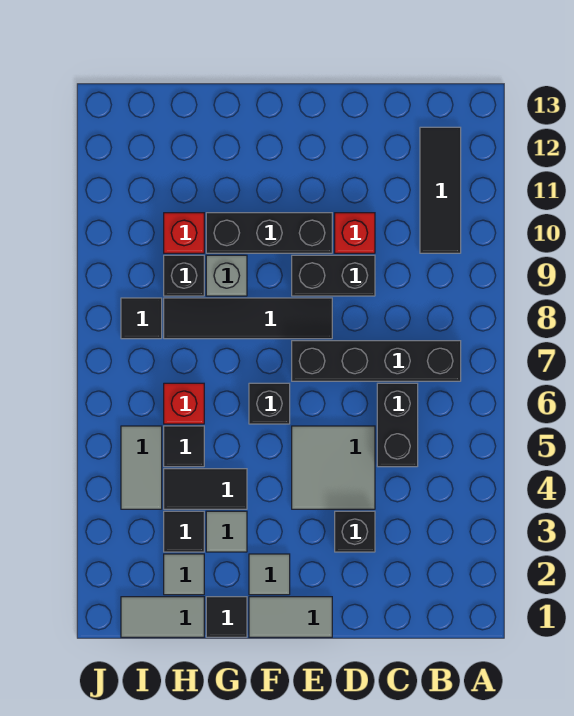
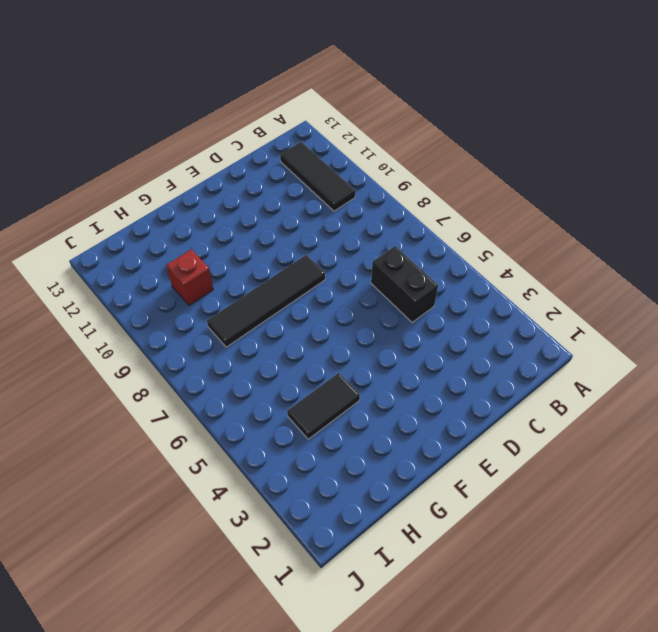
none -> black brick B7:E7 level 1
none -> black brick D3 level 1
none -> grey tile D4:E5 level 1

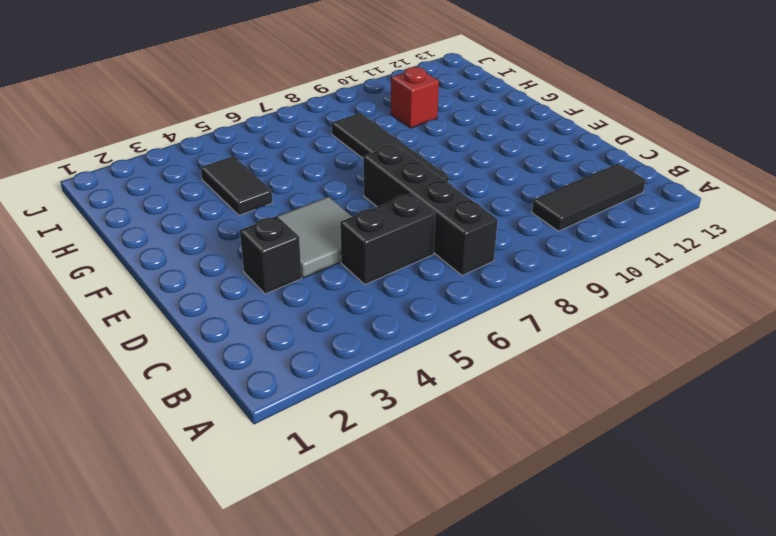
none -> black brick D9:E9 level 1
none -> red brick D10 level 1
none -> grey tile E1:F1 level 1

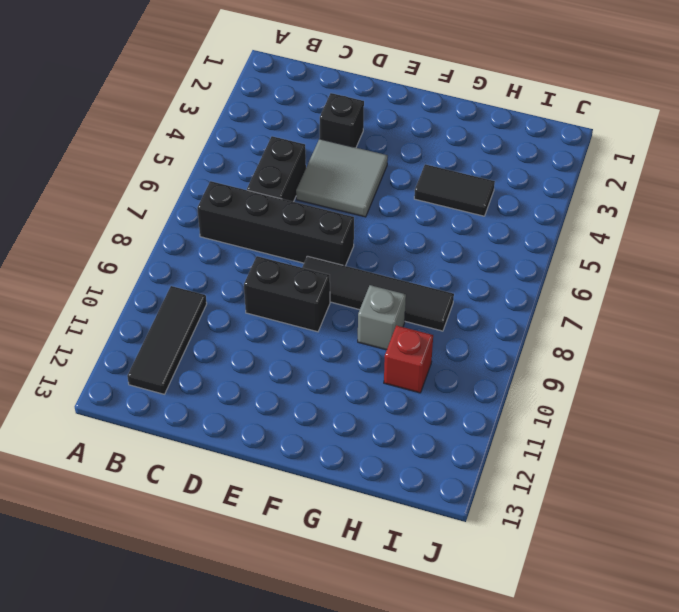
none -> red brick D10 level 1
none -> grey tile E1:F1 level 1
none -> black brick E10:G10 level 1

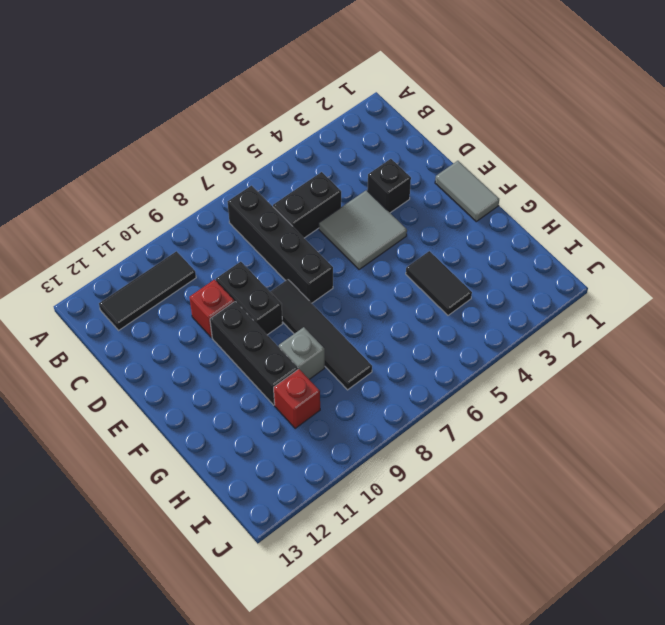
none -> grey tile F2 level 1
none -> black brick F6 level 1
none -> black tile G1 level 1

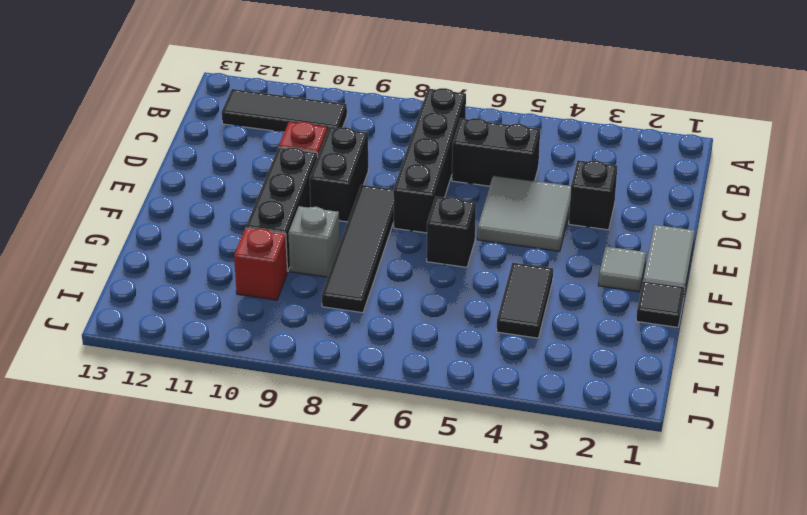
none -> grey tile G3 level 1
none -> grey tile H1:I1 level 1
none -> grey tile H2 level 1

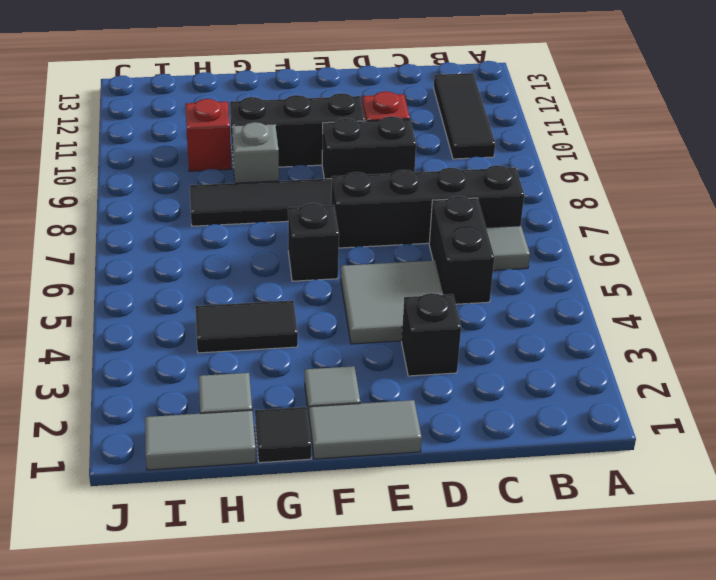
grey tile B6 level 1 -> grey tile G3 level 1
none -> black tile H3 level 1
none -> black tile H5 level 1
none -> red brick H6 level 1

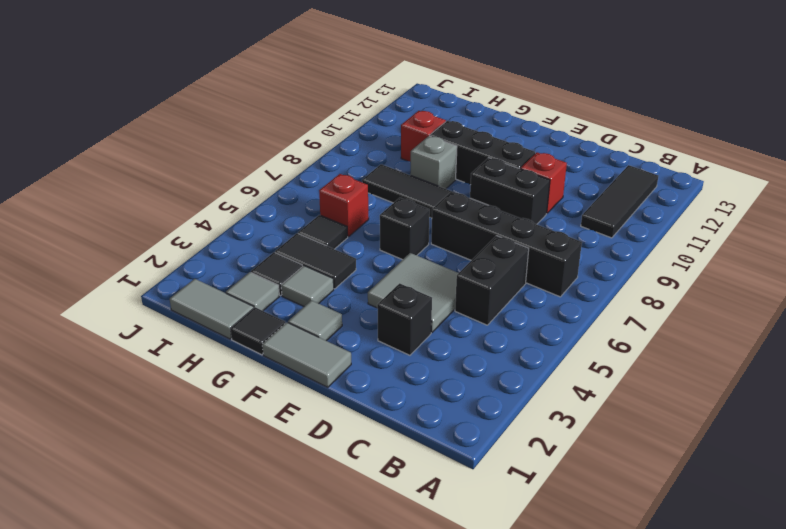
none -> black brick H9 level 1
none -> grey tile I4:I5 level 1
none -> black tile I8 level 1

